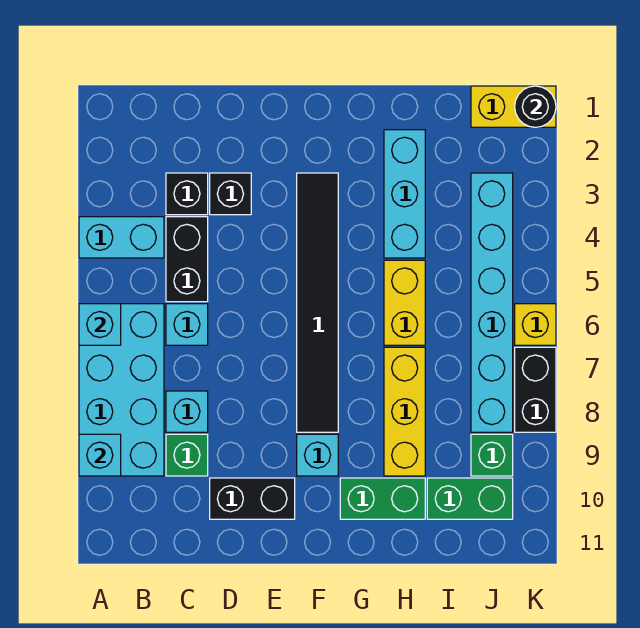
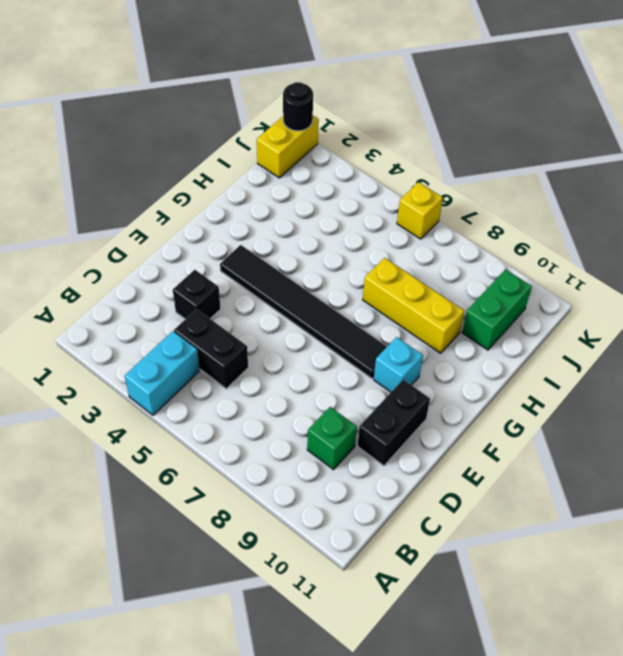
none -> cyan brick A6:B9 level 1
none -> black brick C3 level 1
none -> cyan brick C6 level 1

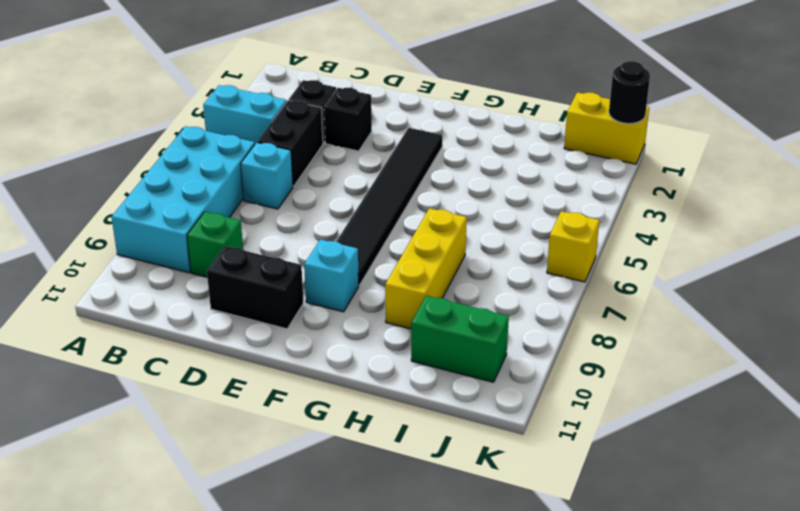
none -> cyan brick C8 level 1
none -> green brick G10:H10 level 1
none -> cyan brick H2:H4 level 1

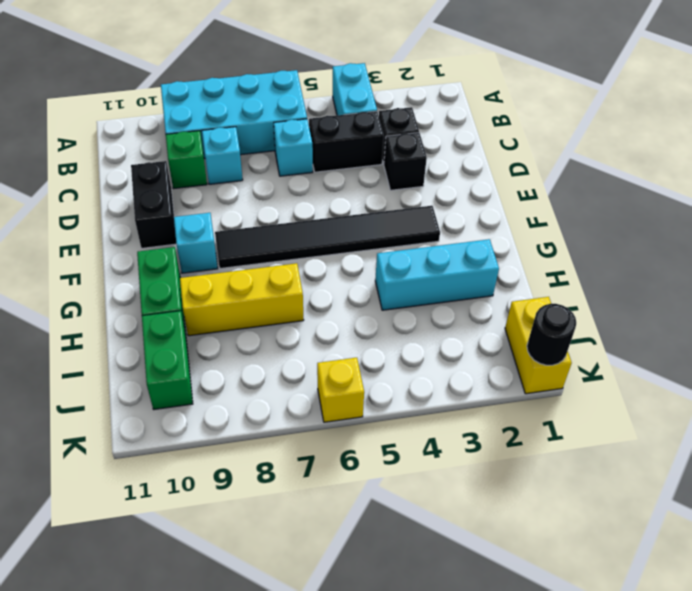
none -> yellow brick H5:H6 level 1
none -> cyan brick J3:J8 level 1
none -> green brick J9 level 1

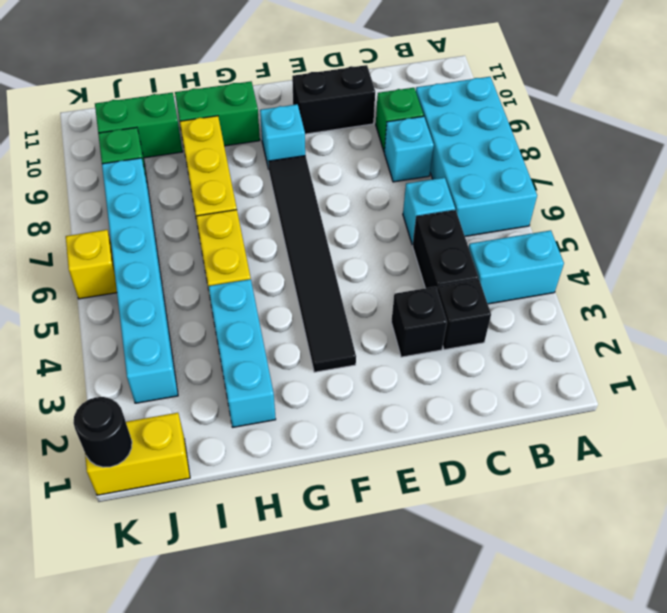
none -> black brick K7:K8 level 1
none -> cyan brick A6 level 2
none -> cyan brick A9 level 2

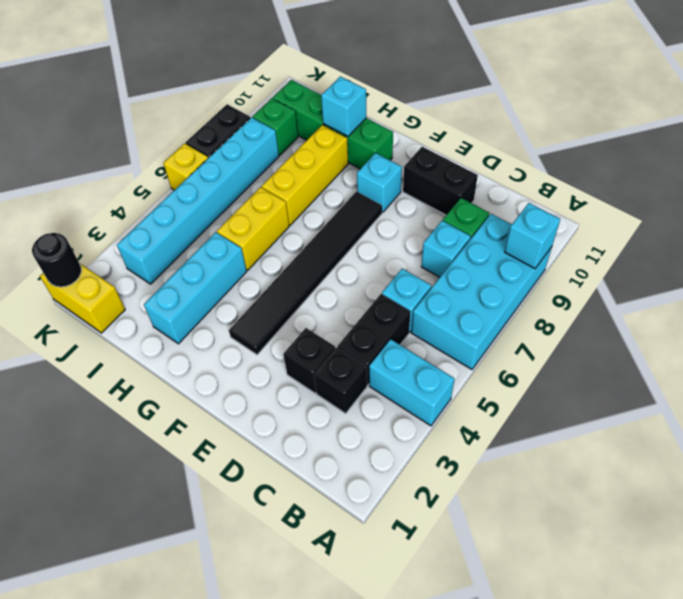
cyan brick H10 level 2 -> cyan brick A6 level 2

